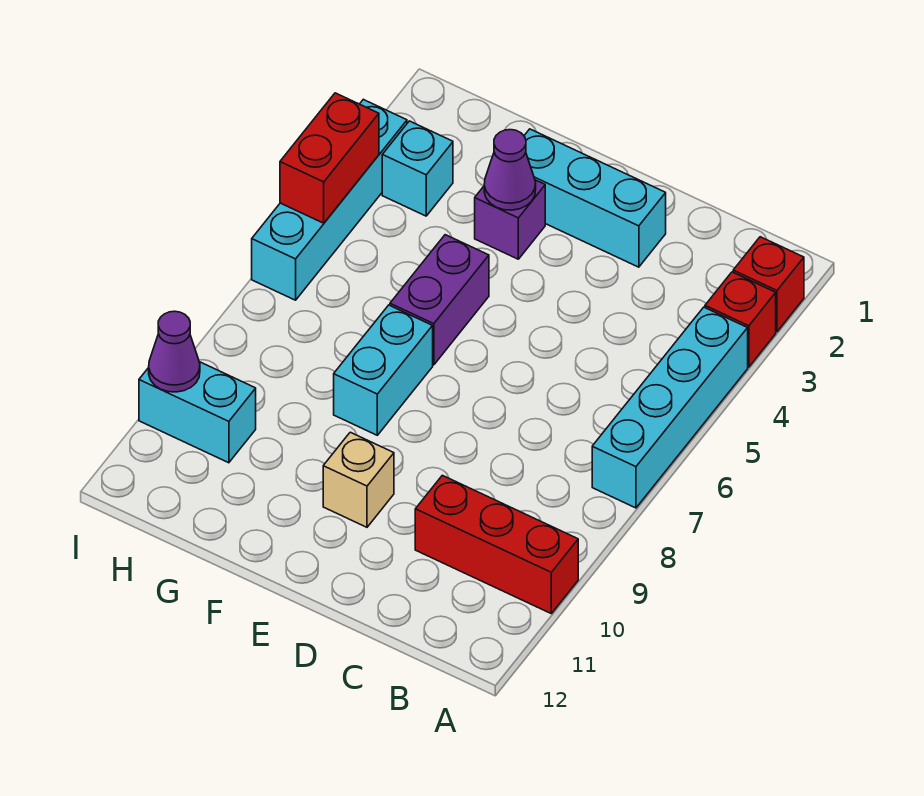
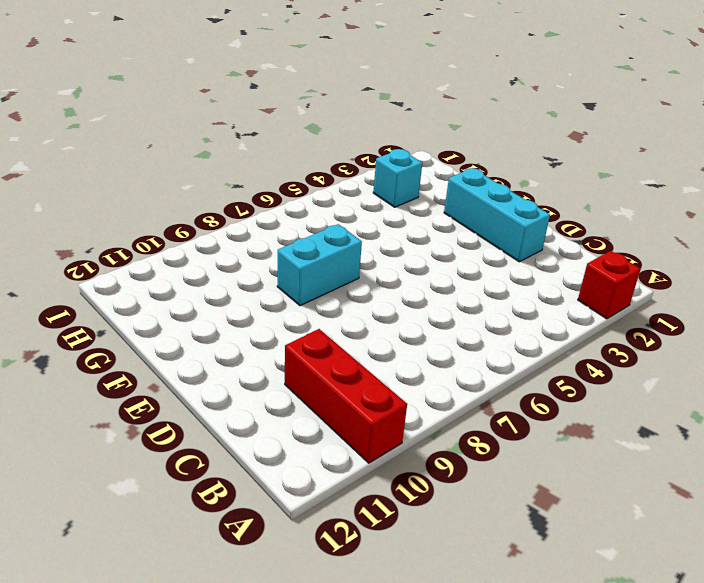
none -> red brick A3 level 1
none -> cyan brick A4:A7 level 1
none -> tan brick E10 level 1

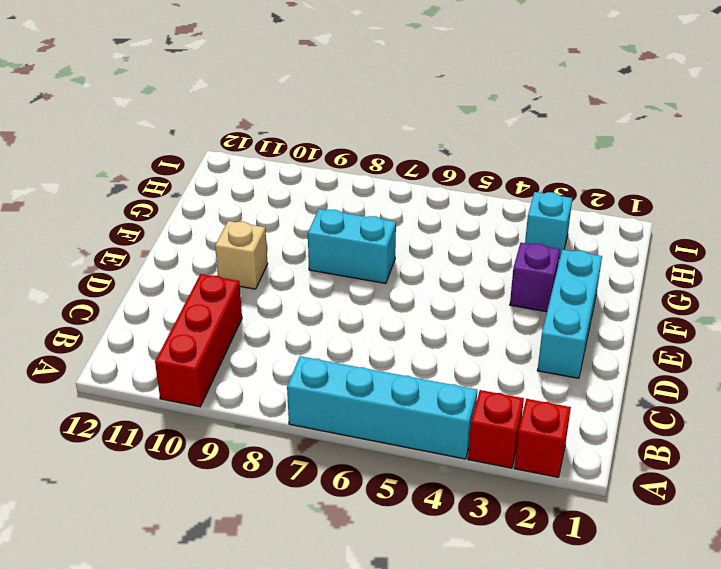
none -> purple brick F5:F6 level 1
none -> cyan brick H10:I10 level 1
none -> cyan brick I3:I6 level 1

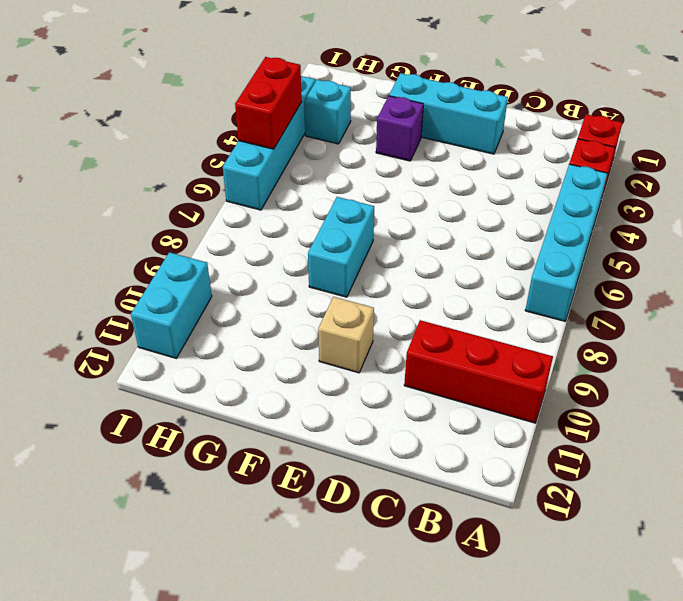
cyan brick I10:I11 level 1 -> cyan brick H10:I10 level 1
none -> purple brick F5:F6 level 1
none -> purple cone F3 level 2
none -> purple cone I10 level 2

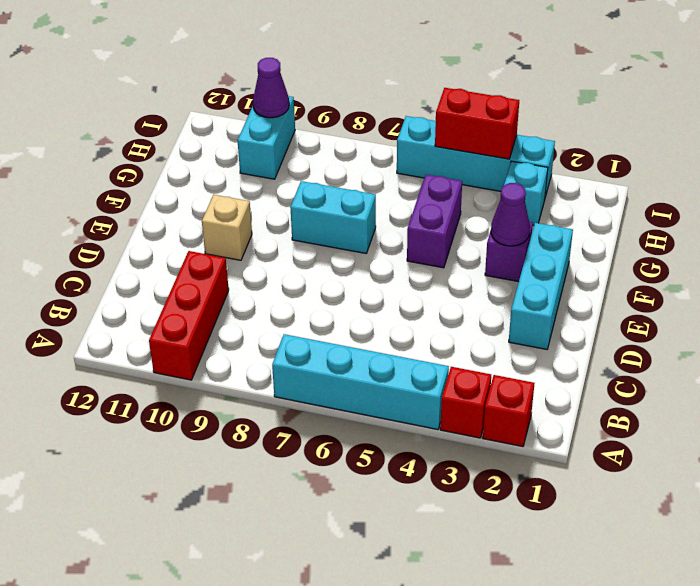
purple brick F5:G5 level 1 -> purple brick F5:F6 level 1

